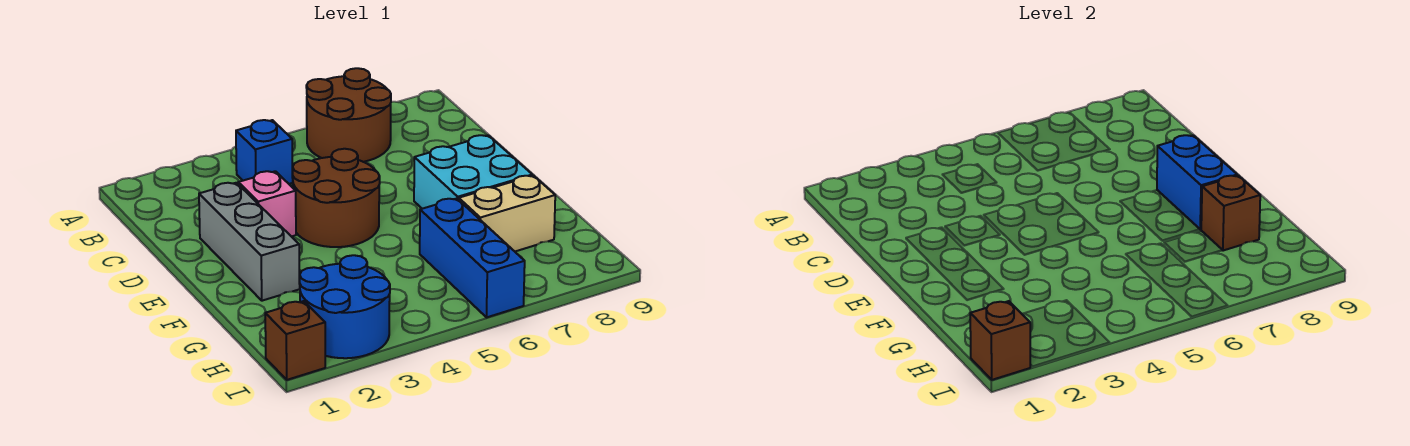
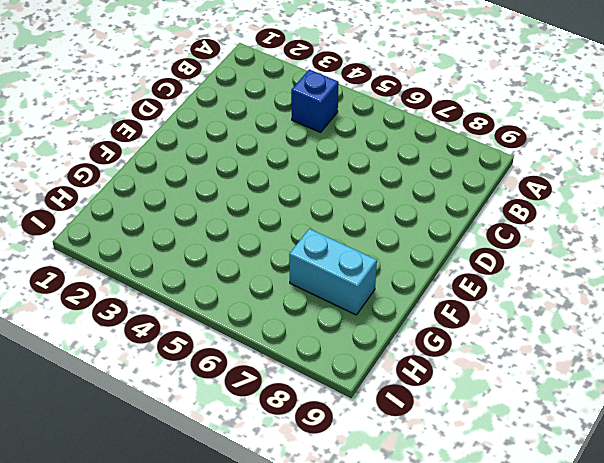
cyan brick G7:G8 level 1 -> tan brick G7:G8 level 1
none -> brown round brick A6:B7 level 1
none -> grey brick D2:F2 level 1
none -> pink brick D3 level 1

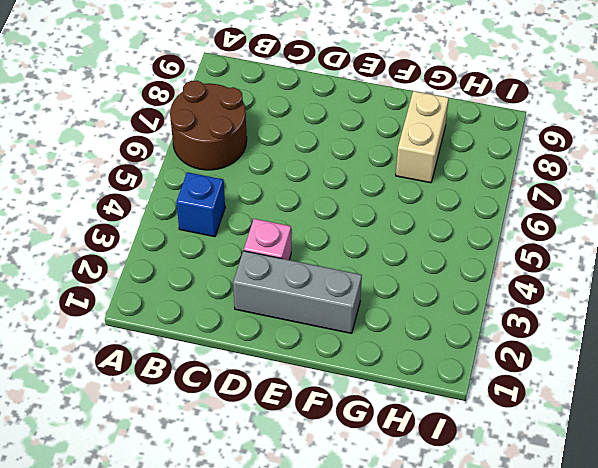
none -> brown round brick D4:E5 level 1
none -> cyan brick E7:F8 level 1
none -> blue brick G6:I6 level 1

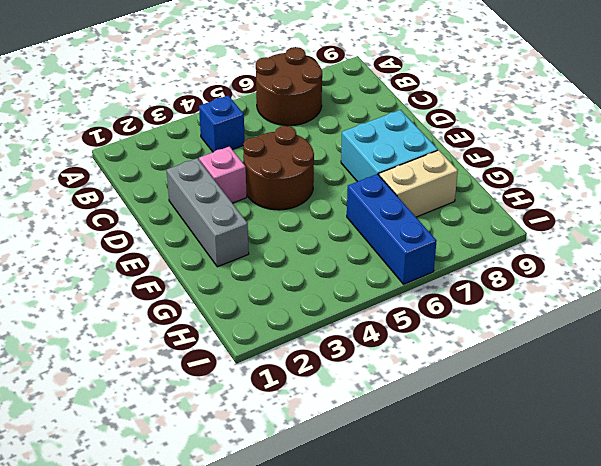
none -> blue round brick H2:I3 level 1
none -> brown brick I1 level 1
none -> blue brick E8:F8 level 2

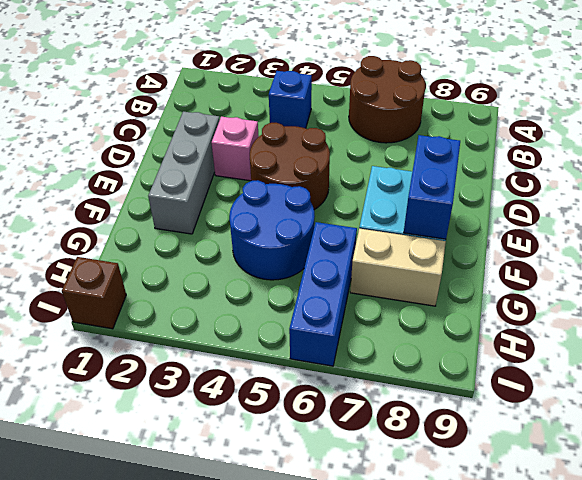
blue round brick F4:G5 level 1 -> blue round brick H2:I3 level 1
none -> brown brick G8 level 2
none -> brown brick I1 level 2

